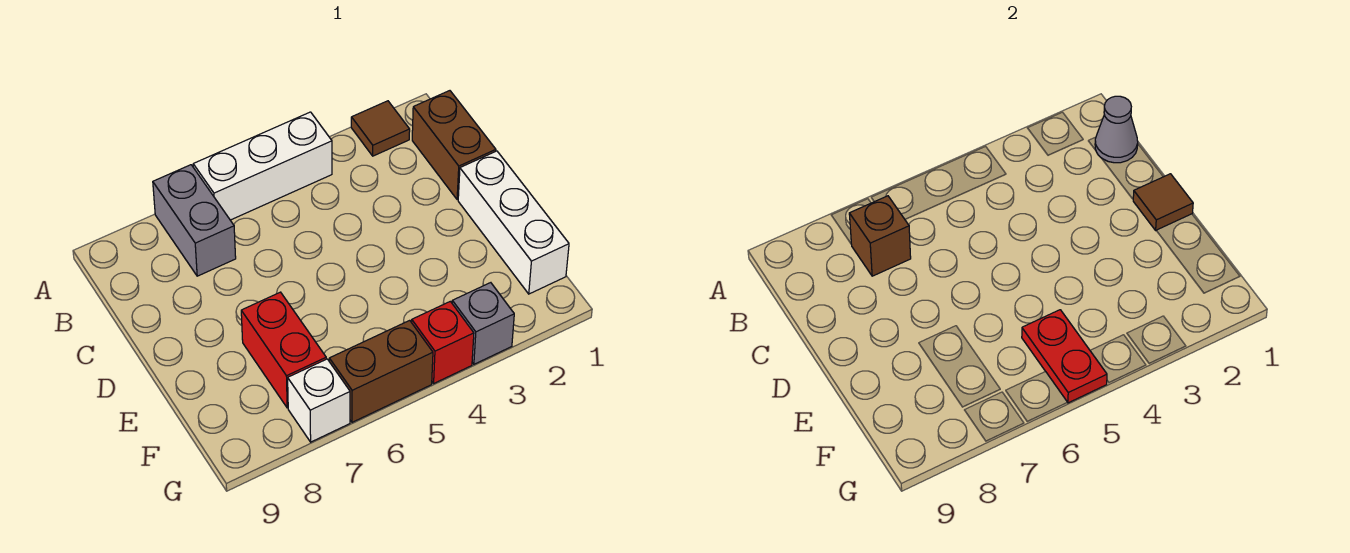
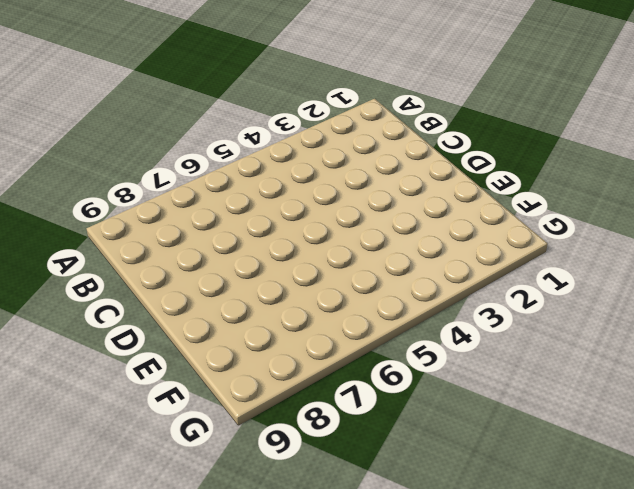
none -> brown tile A2 level 1
none -> white brick A4:A6 level 1
none -> grey brick A7:B7 level 1

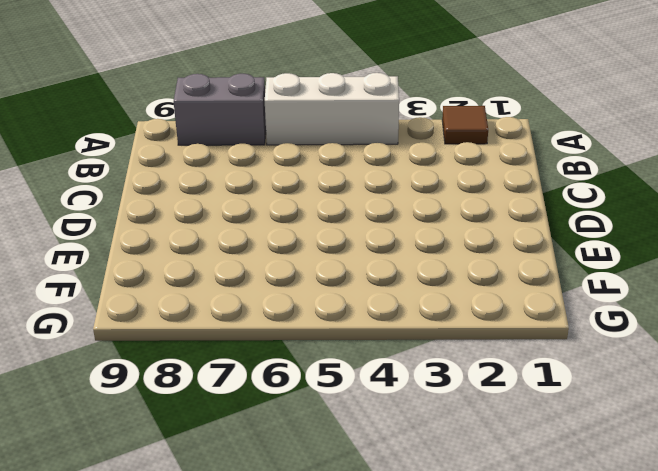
grey brick A7:A8 level 1 -> grey brick A7:B7 level 1
none -> brown brick B1:C1 level 1
none -> white brick D1:F1 level 1
none -> red brick E7:F7 level 1

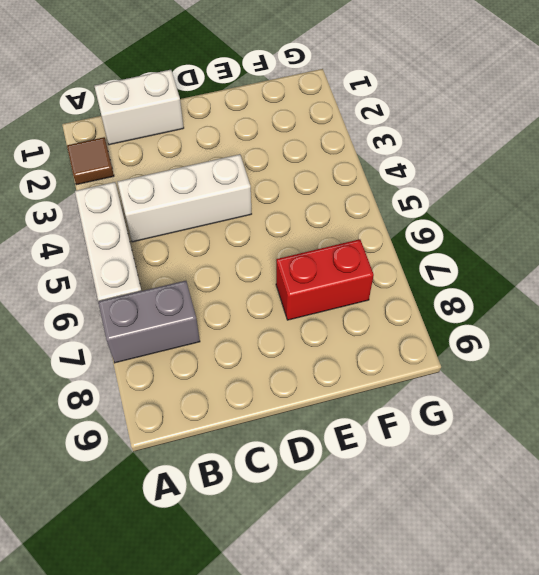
white brick B1:C1 level 1 -> brown brick B1:C1 level 1
white brick B4:D4 level 1 -> white brick D1:F1 level 1
none -> grey brick G3 level 1
none -> red brick G4 level 1
none -> brown brick G5:G6 level 1

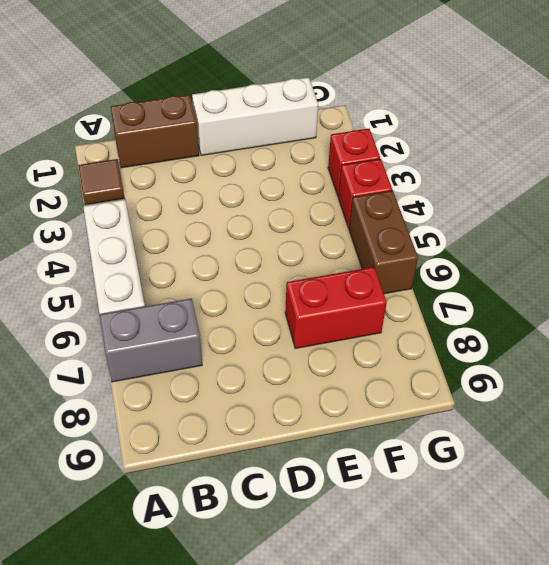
red brick G3 level 1 -> grey brick G3 level 1
none -> white brick G7 level 1
none -> grey cone B1 level 2
none -> brown brick B7 level 2

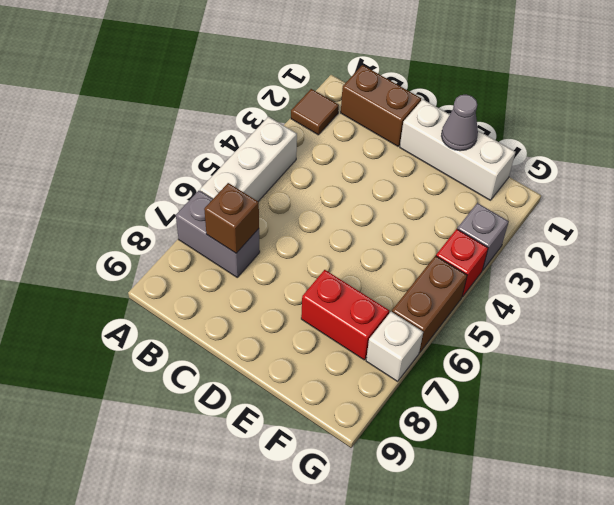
grey cone E1 level 2 -> grey cone B1 level 2
none -> brown tile D1 level 2
none -> red plate F5:G5 level 2

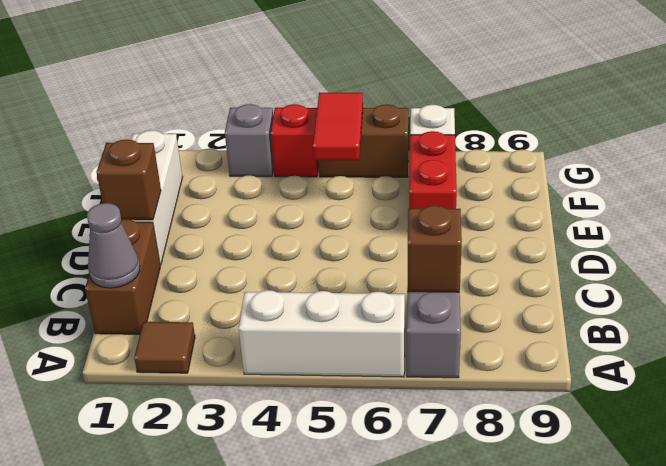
brown brick D1 level 2 -> brown tile D1 level 2
red tile F5:G5 level 2 -> red plate F5:G5 level 2

